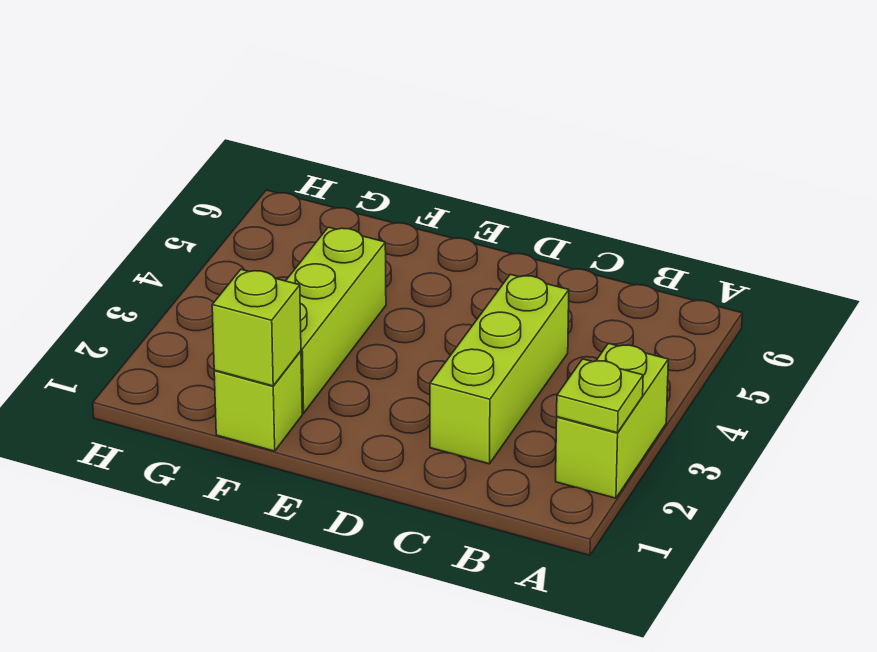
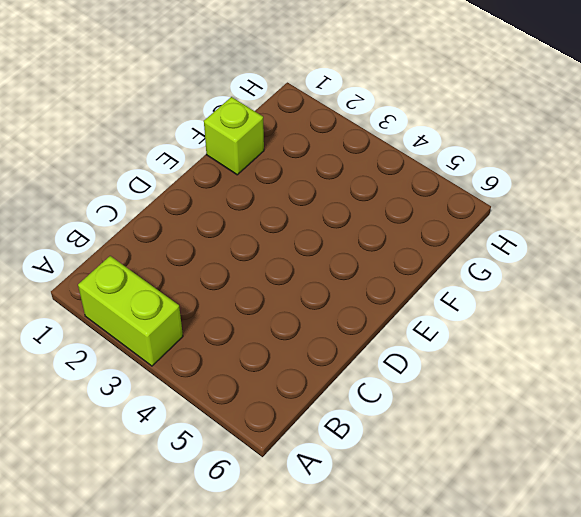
none -> lime brick C2:C4 level 1
none -> lime brick F2:F4 level 1

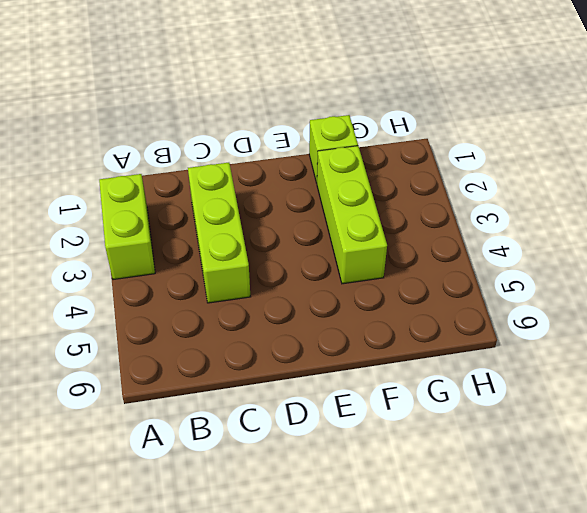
none -> lime plate A2 level 2
none -> lime brick F1 level 2

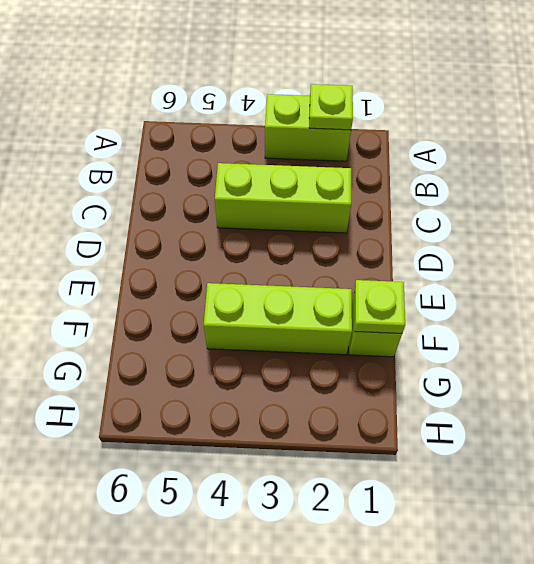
lime plate F1 level 2 -> lime brick F1 level 2

